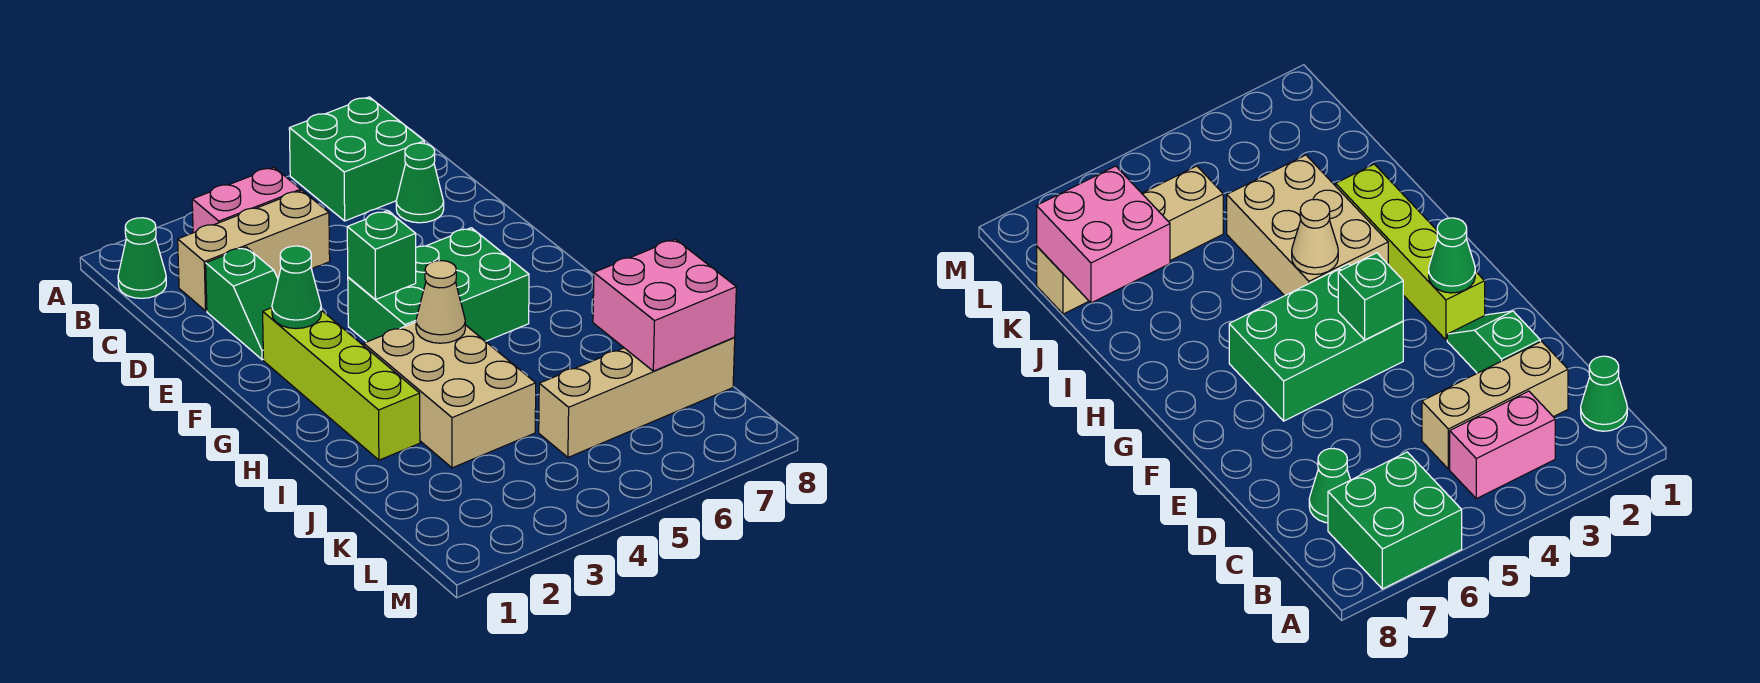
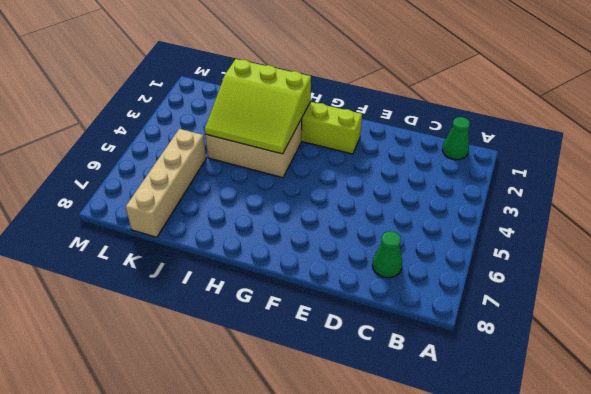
lime slope H2:J4 level 2 top 2 -> tan cone H4 level 2
none -> green brick A6:B7 level 1
none -> pink brick B3:B4 level 1
none -> tan brick C2:C4 level 1

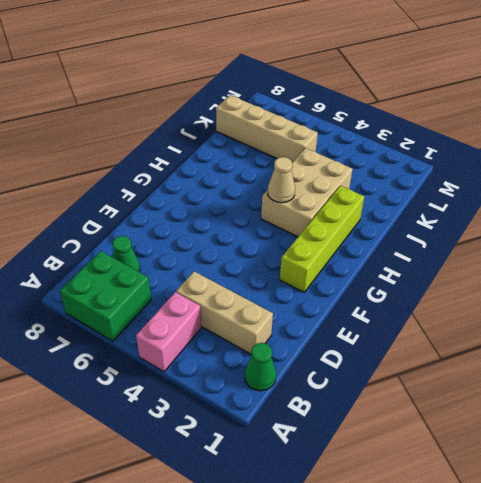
pink brick A4:B4 level 1 -> pink brick B3:B4 level 1
none -> green slope D2:E2 level 1 top D
none -> green brick F4:G6 level 1
none -> green cone F2 level 2

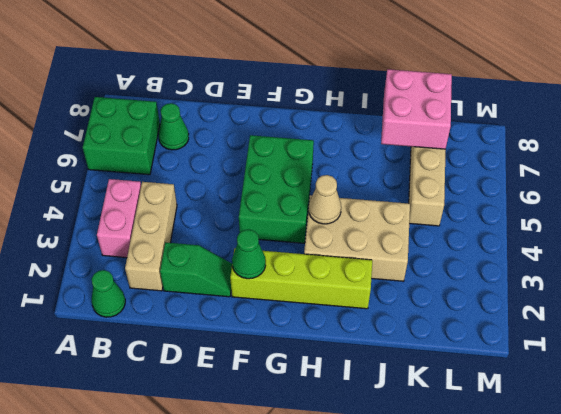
none -> green brick F4 level 2

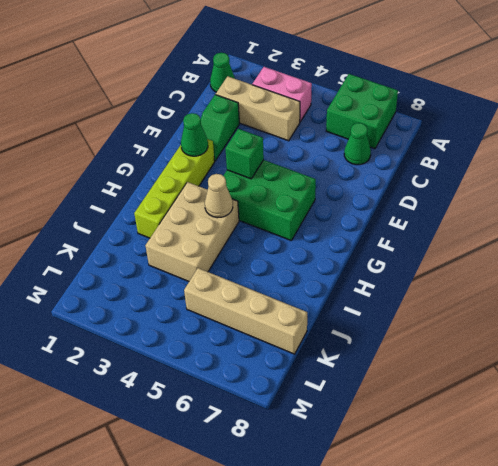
none -> pink brick J7:K8 level 2

